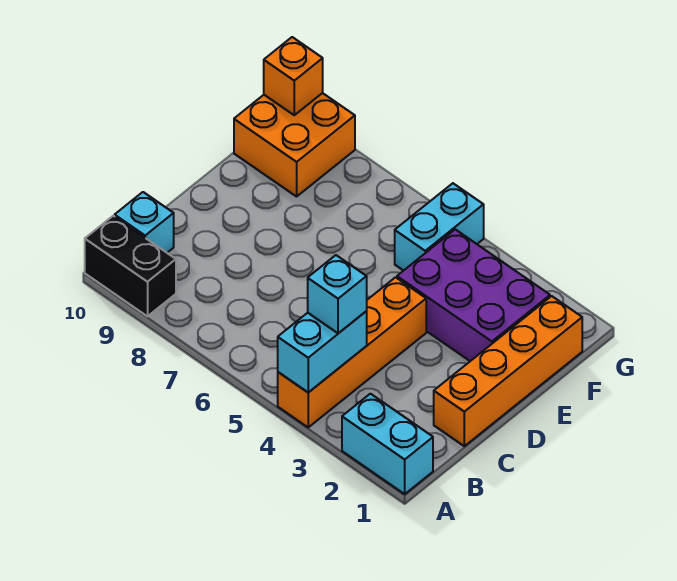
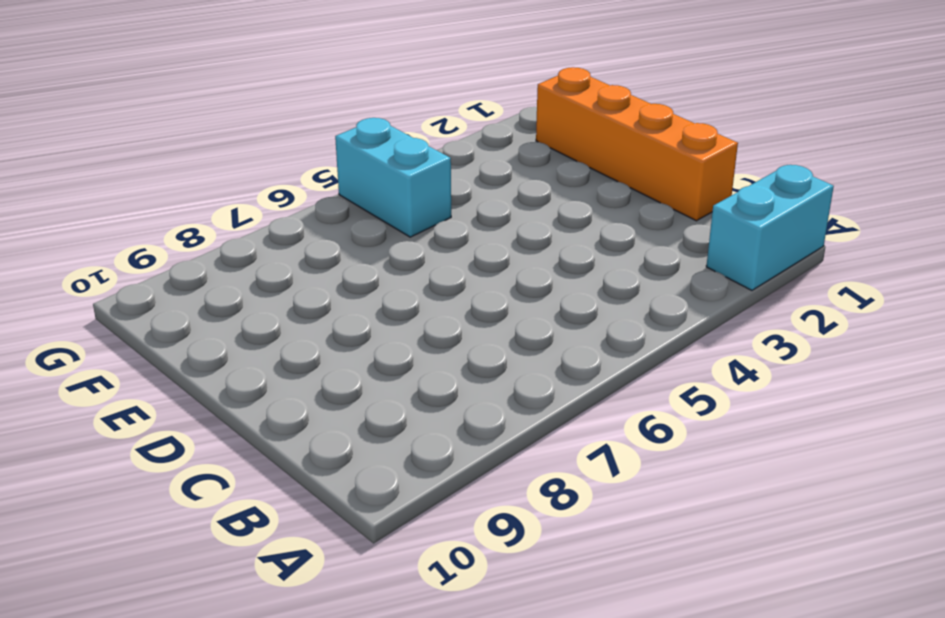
none -> orange brick A4:D4 level 1
none -> black brick A9:A10 level 1

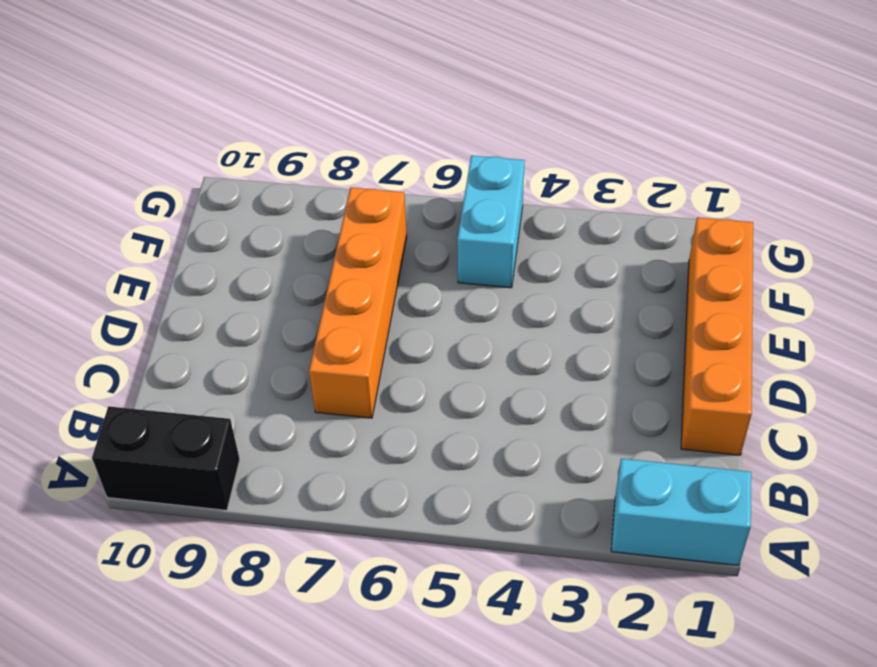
orange brick C7:F7 level 1 -> orange brick A4:D4 level 1
none -> cyan brick B10 level 1
none -> purple brick E2:F4 level 1

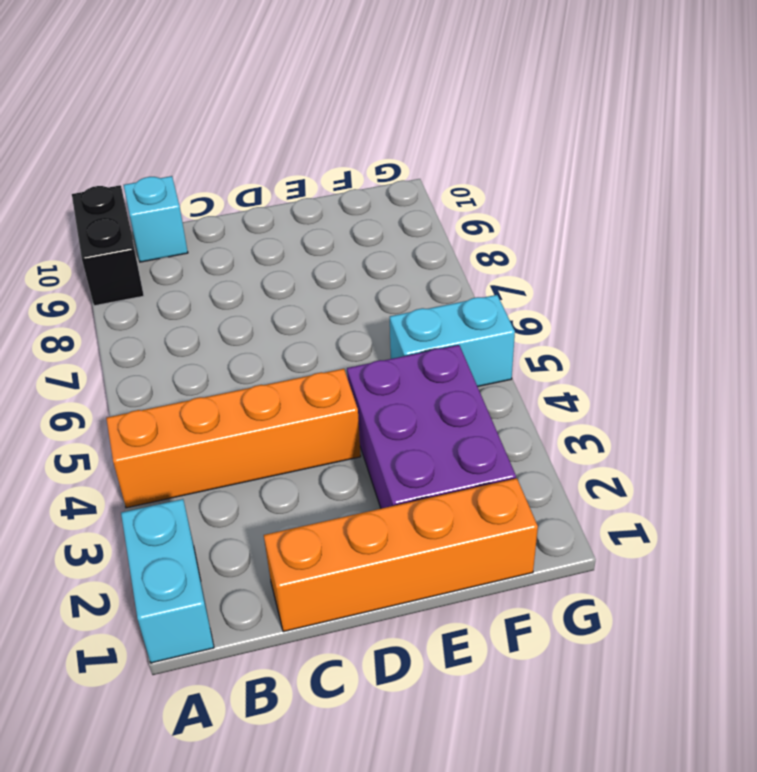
none -> orange brick F9:G10 level 1
none -> cyan brick A4:B4 level 2

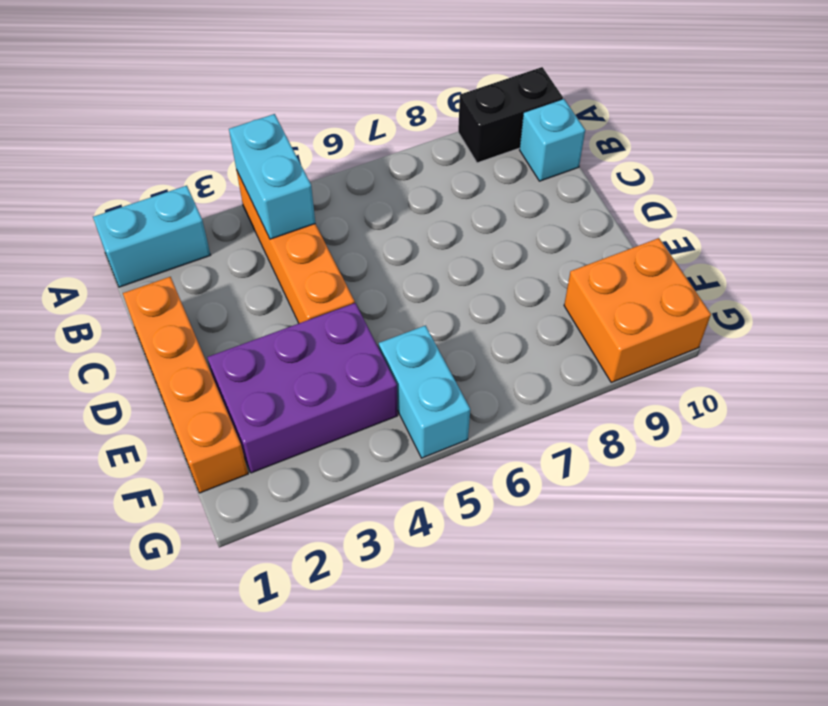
none -> orange brick G10 level 2
none -> cyan brick B4 level 3

